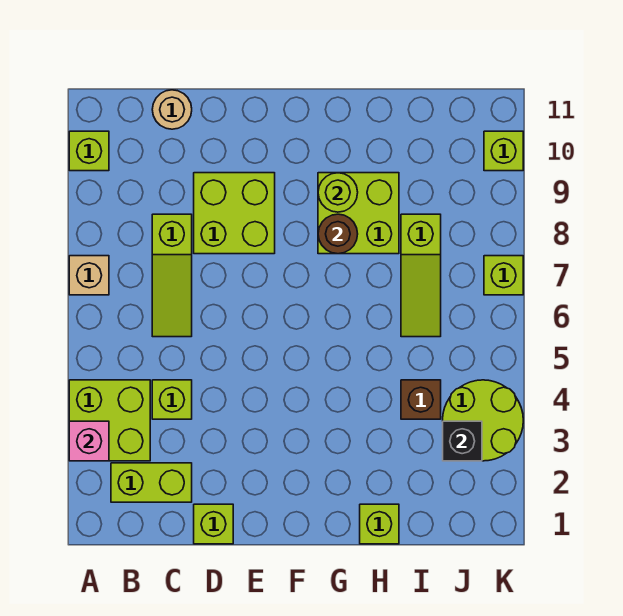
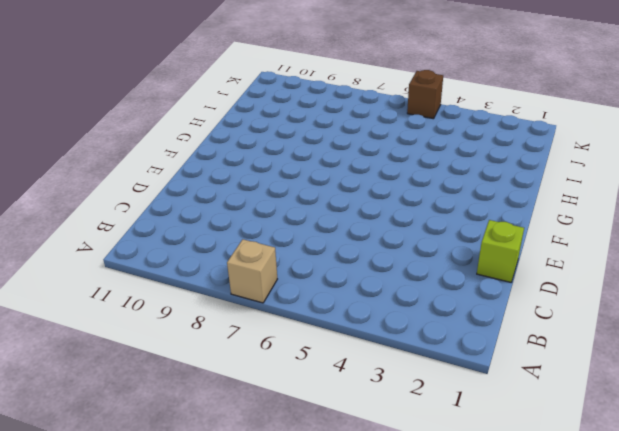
brown brick K5 level 1 -> brown brick I4 level 1
none -> lime brick A3:B4 level 1
none -> lime brick A10 level 1
none -> lime brick B2:C2 level 1

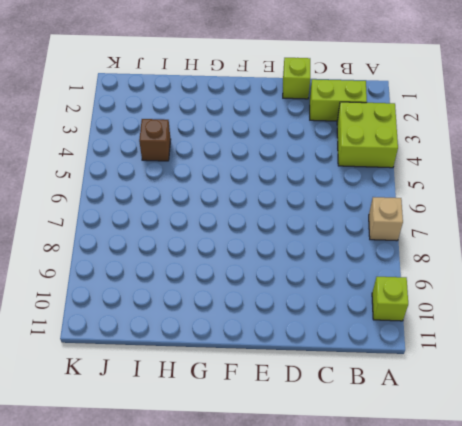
none -> lime brick C4 level 1
none -> lime slope C6:C8 level 1 top 8
none -> tan round brick C11 level 1

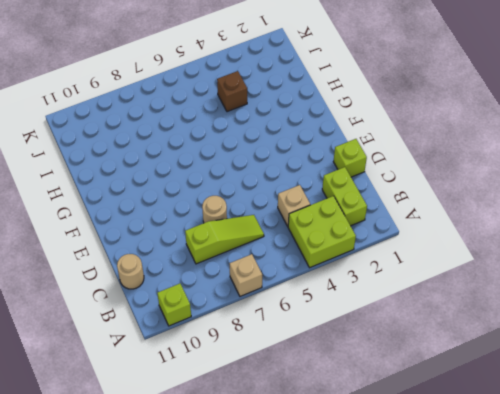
tan brick C4 level 1 -> lime brick C4 level 1
tan round brick D7 level 1 -> none
none -> lime brick D8:E9 level 1
none -> lime brick G8:H9 level 1
none -> lime brick H1 level 1

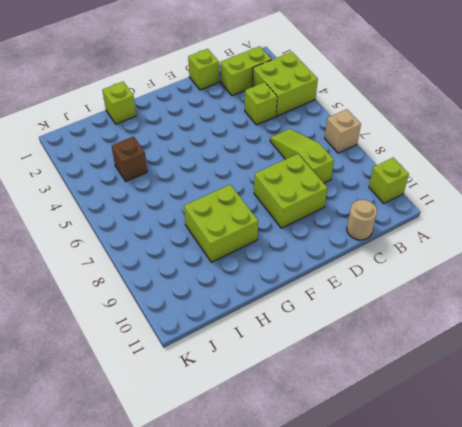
none -> lime slope I6:I8 level 1 top 8
none -> lime round brick J3:K4 level 1
none -> lime brick K7 level 1

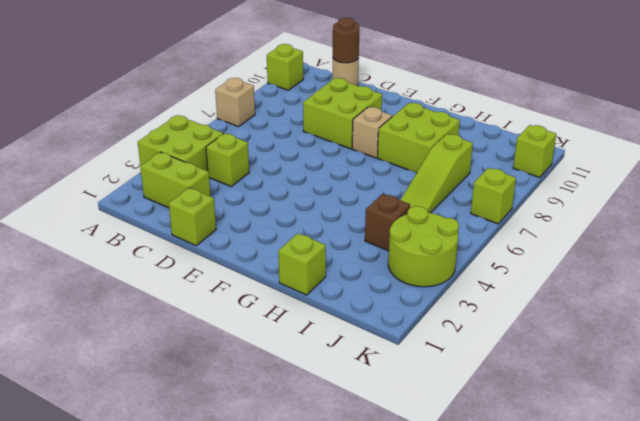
brown round brick C11 level 2 -> brown round brick G8 level 2
tan brick F8 level 1 -> none
none -> lime slope C6:C8 level 1 top 8
none -> pink brick A3 level 2
none -> lime round brick G9 level 2

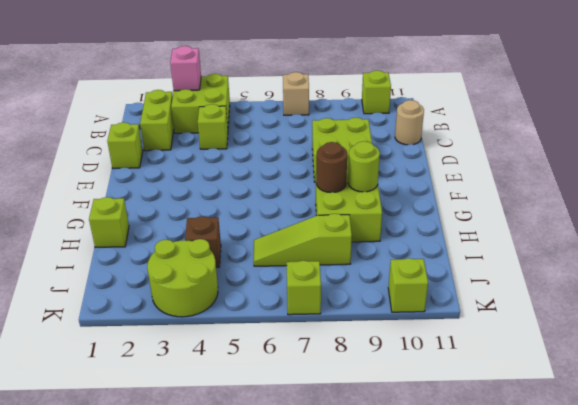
none -> lime slope C6:C8 level 1 top 8
none -> black brick J3 level 2

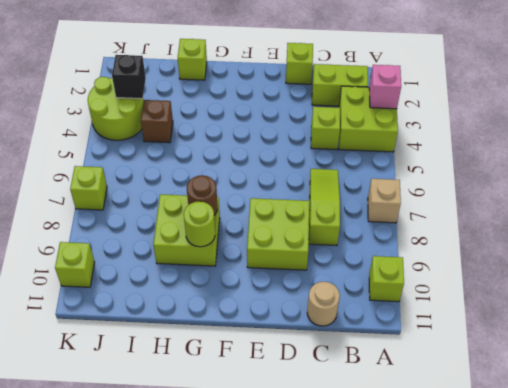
none -> lime slope I6:I8 level 1 top 8

